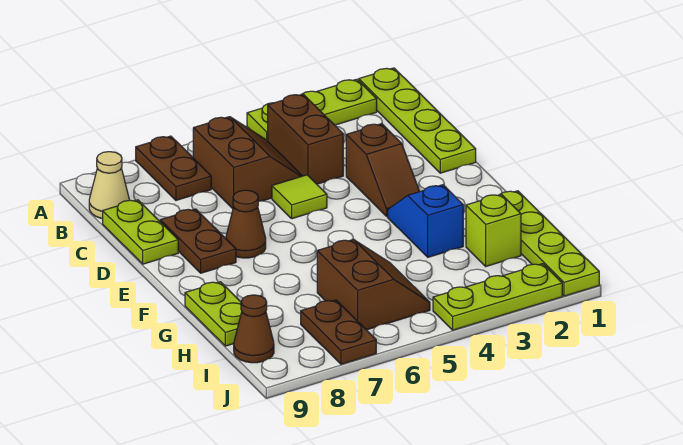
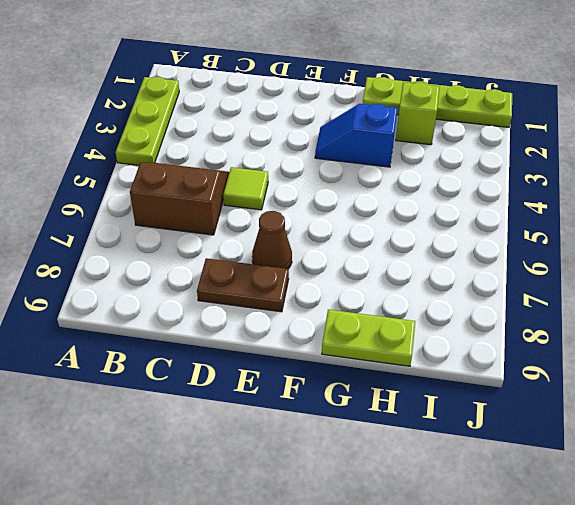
none -> lime plate A1:D1 level 1
none -> brown plate A7:B7 level 1
none -> brown brick B4:C4 level 1

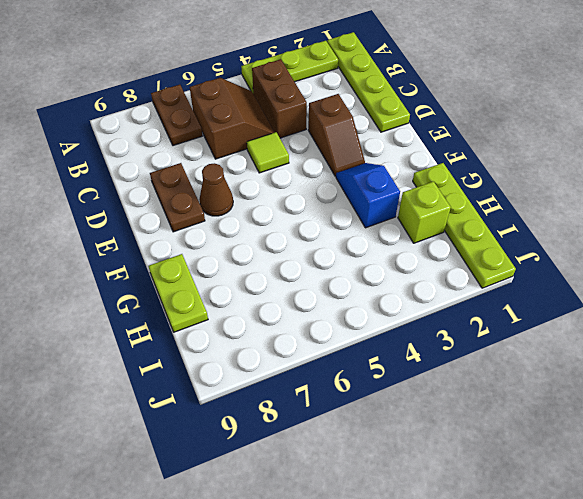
none -> tan cone B9 level 1
none -> lime plate C9:D9 level 1
none -> brown slope H5:I6 level 1 top 6

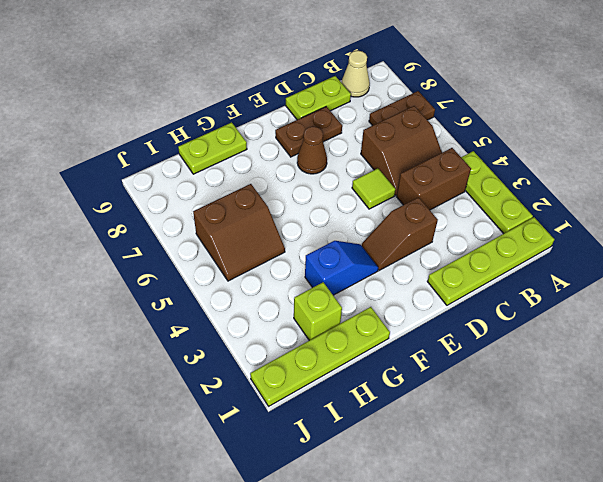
none -> brown plate I7:J7 level 1
none -> brown cone I9 level 1
none -> lime plate J2:J4 level 1

